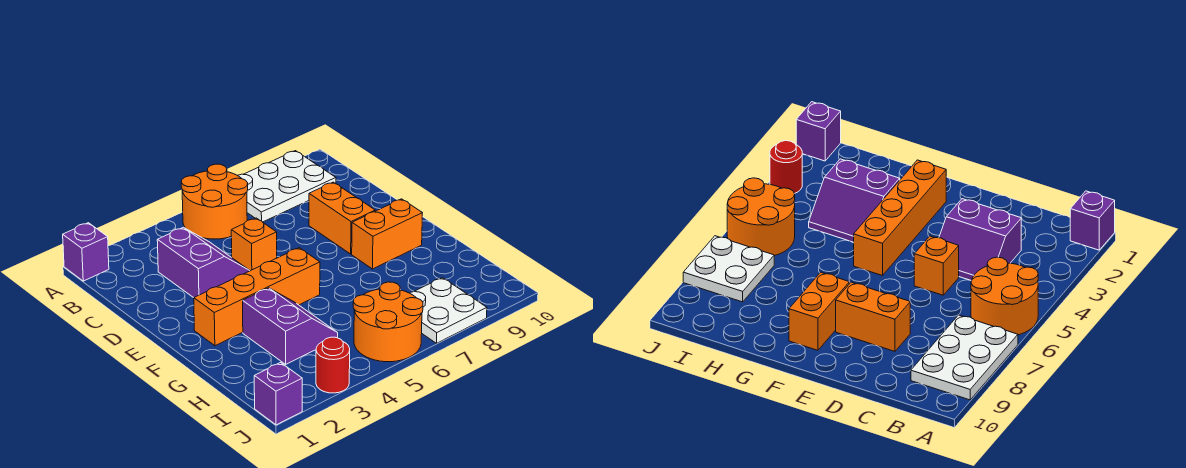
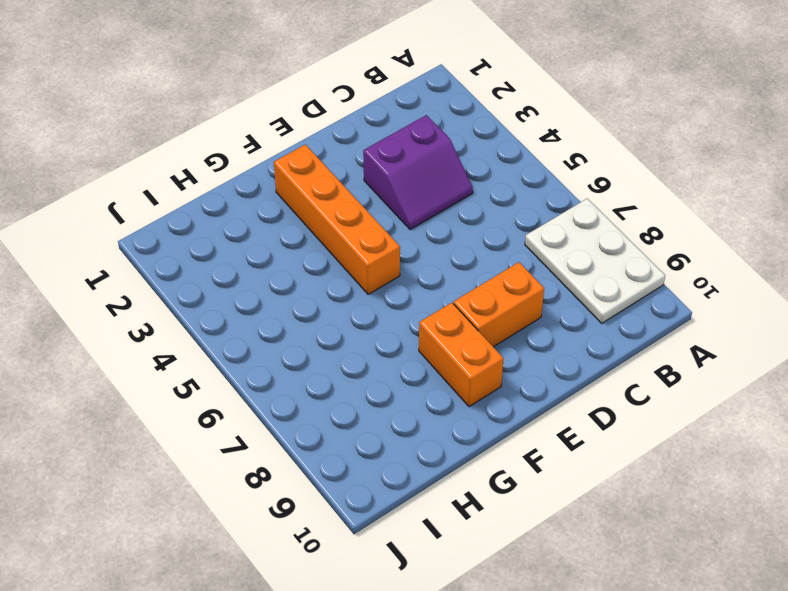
none -> purple brick A1 level 1
none -> orange round brick A5:B6 level 1
none -> orange brick D5 level 1

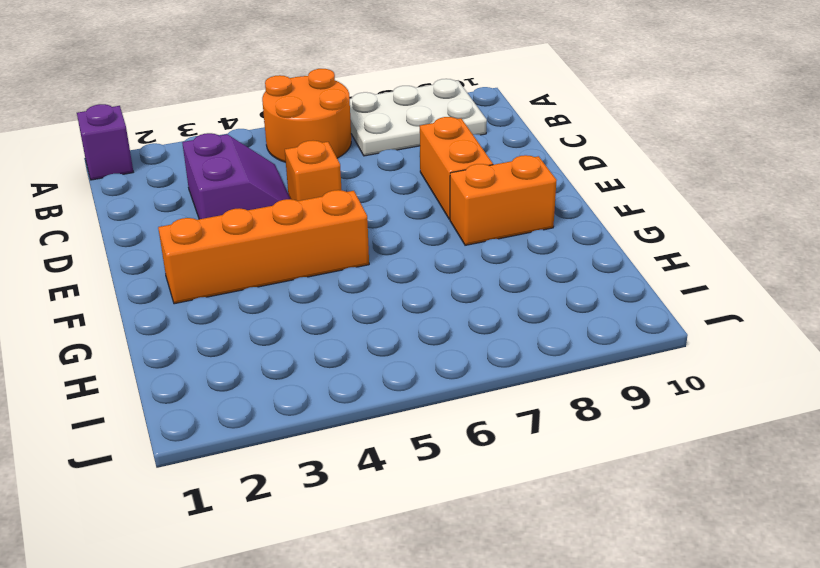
none -> purple slope G3:H4 level 1 top 3
none -> orange round brick I5:J6 level 1
none -> white plate I7:J8 level 1

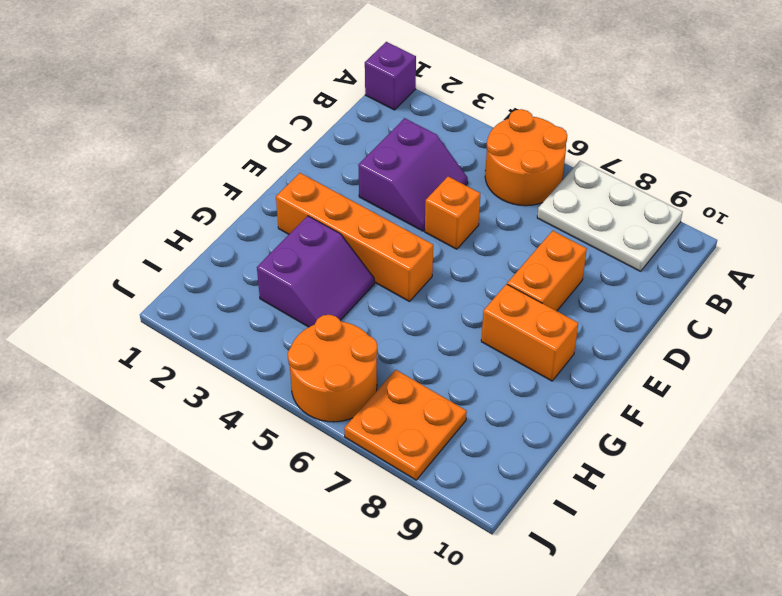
orange plate I7:J8 level 1 -> white plate I7:J8 level 1
none -> purple brick J1 level 1
none -> red round brick J3 level 1

